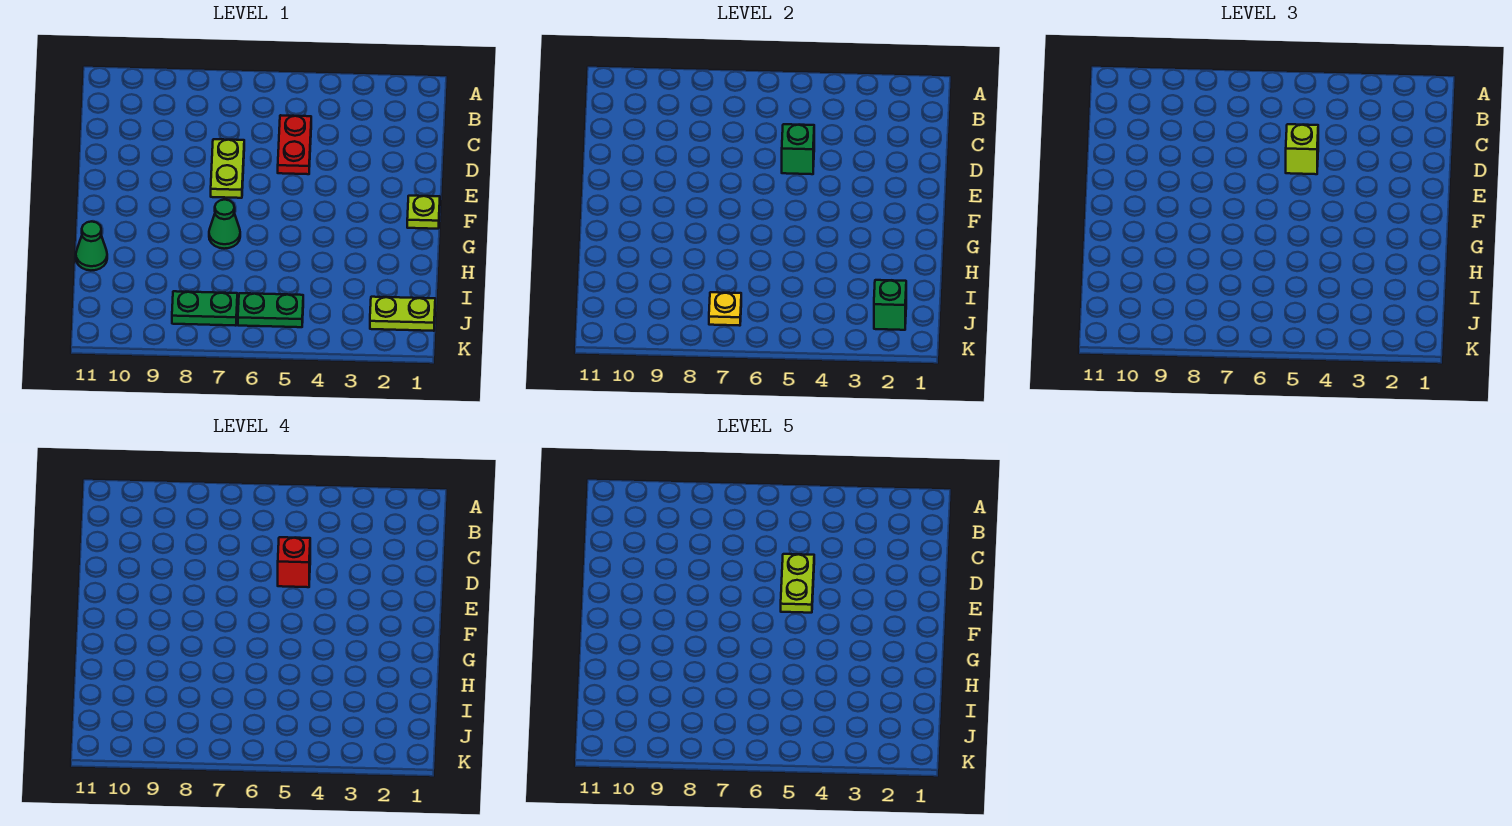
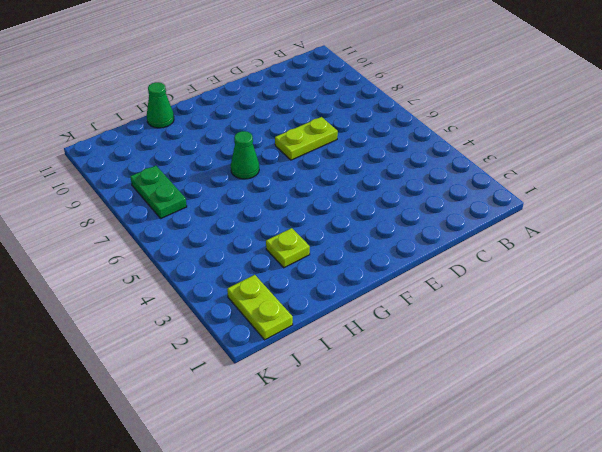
lime plate H3 level 1 -> lime plate F1 level 1
none -> red plate C5:D5 level 1
none -> green plate J5:J6 level 1
none -> green brick D5 level 2

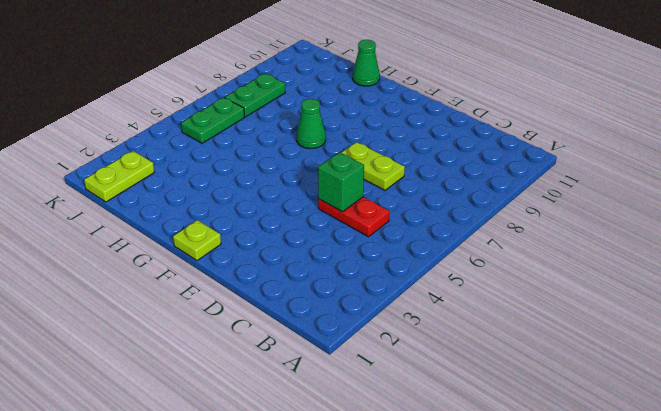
none -> green brick J2 level 2
none -> yellow plate J7 level 2
none -> lime brick D5 level 3

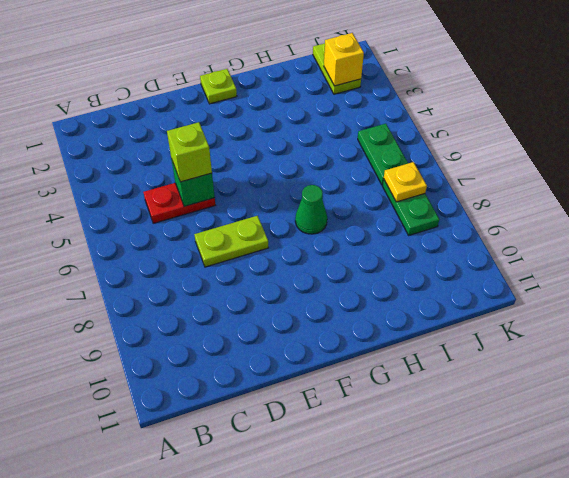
yellow brick J2 level 2 -> green brick J2 level 2
none -> green cone H11 level 1
none -> red brick D5 level 4
none -> lime plate D5:E5 level 5

